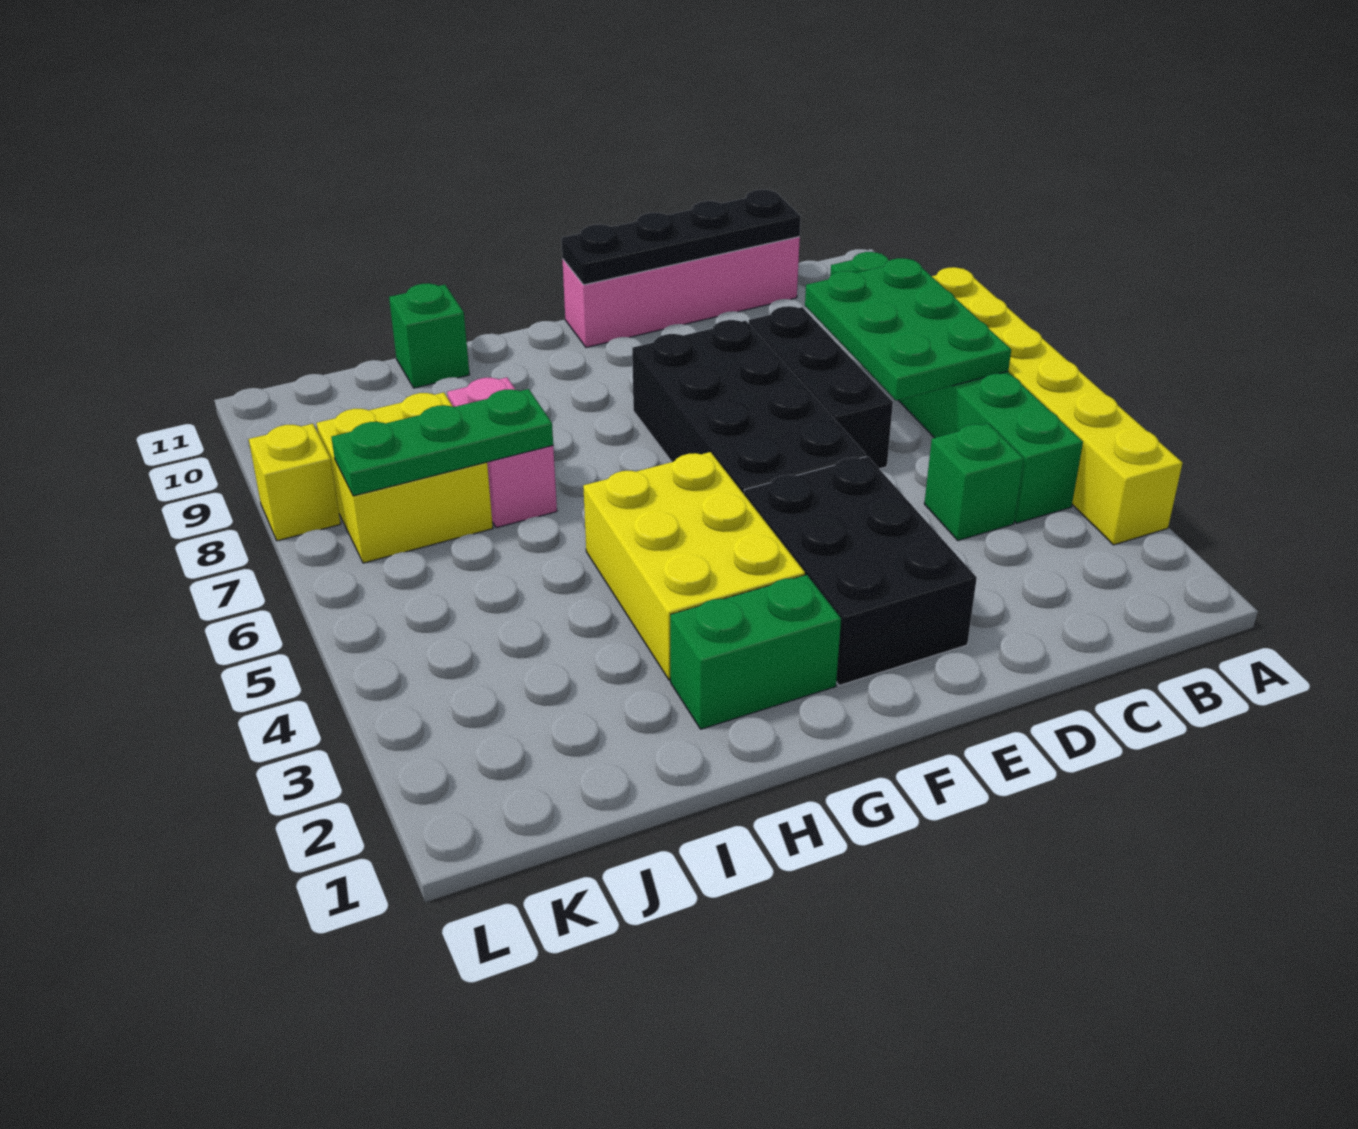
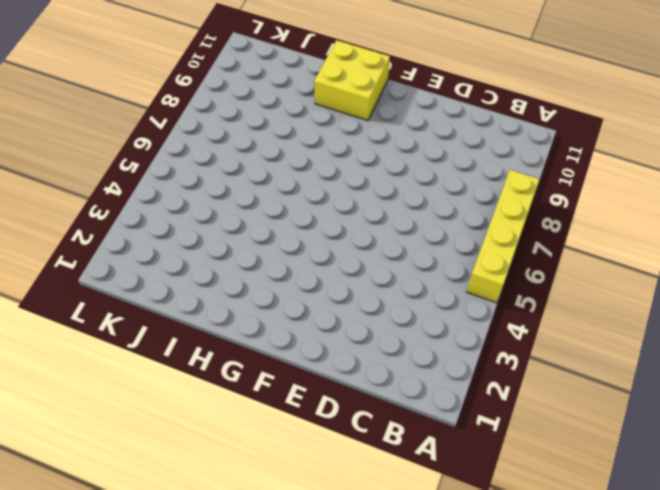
yellow brick A5:A8 level 1 -> yellow brick A3:A8 level 1
yellow brick G10:H11 level 1 -> yellow brick J7:K8 level 1
none -> green brick B4:B9 level 1
none -> green brick C4 level 1
none -> pink brick C11:F11 level 1

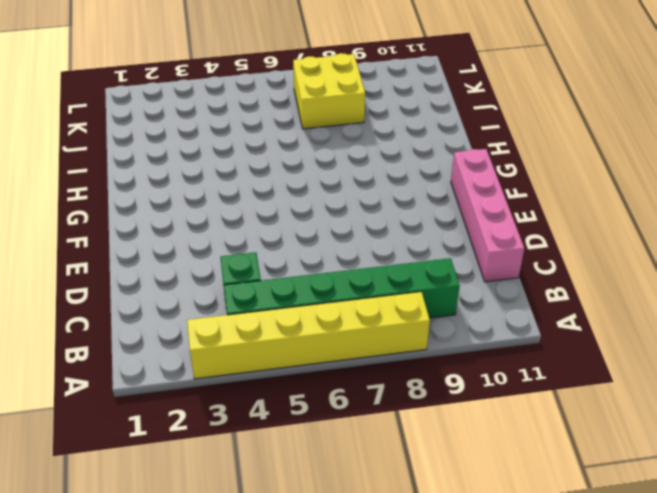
none -> black brick D6:D8 level 1
none -> black brick E2:F4 level 1
none -> black brick E5:F8 level 1

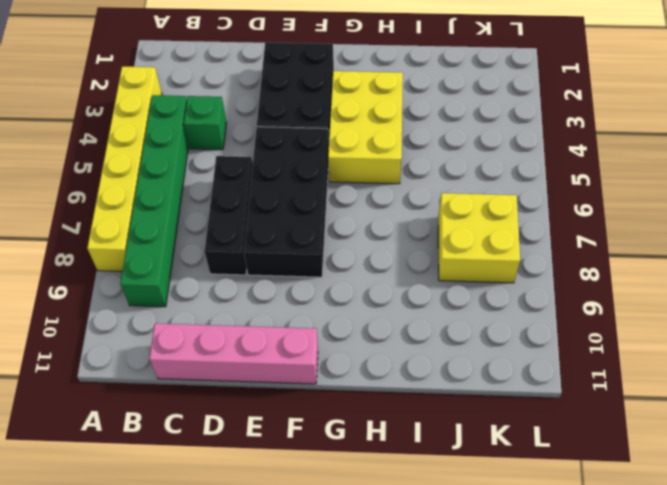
none -> green brick G2:H2 level 1
none -> pink brick I7:I8 level 1
none -> green brick I11 level 1

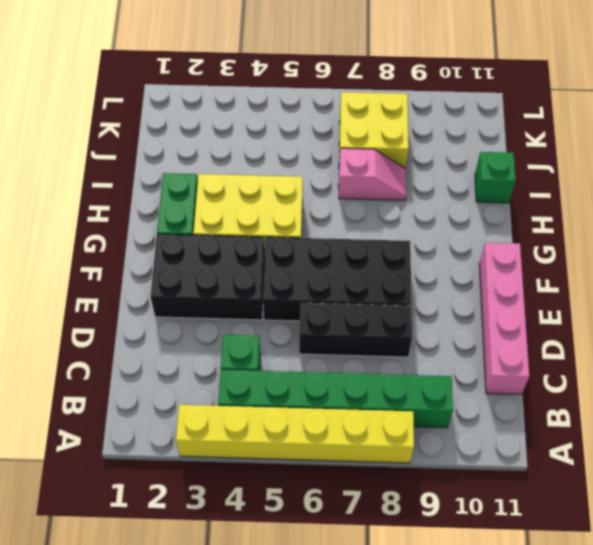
pink slope I7:I8 level 1 top 7 -> pink brick I7:I8 level 1
none -> yellow brick L8 level 1
none -> green plate B6:C8 level 2
none -> black plate C11:F11 level 2

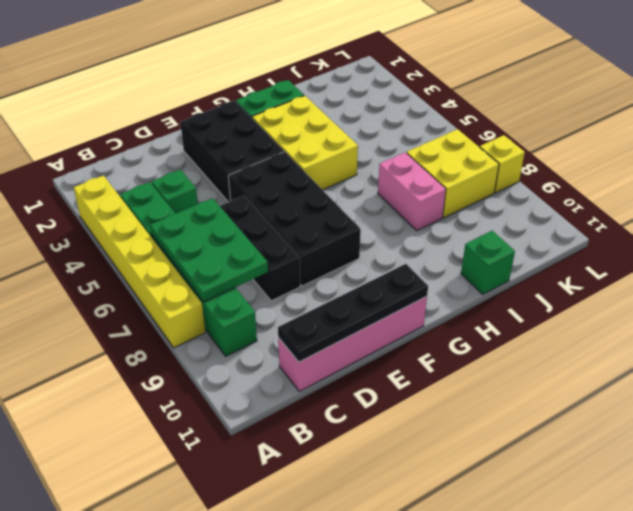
none -> green plate I7:K7 level 2

